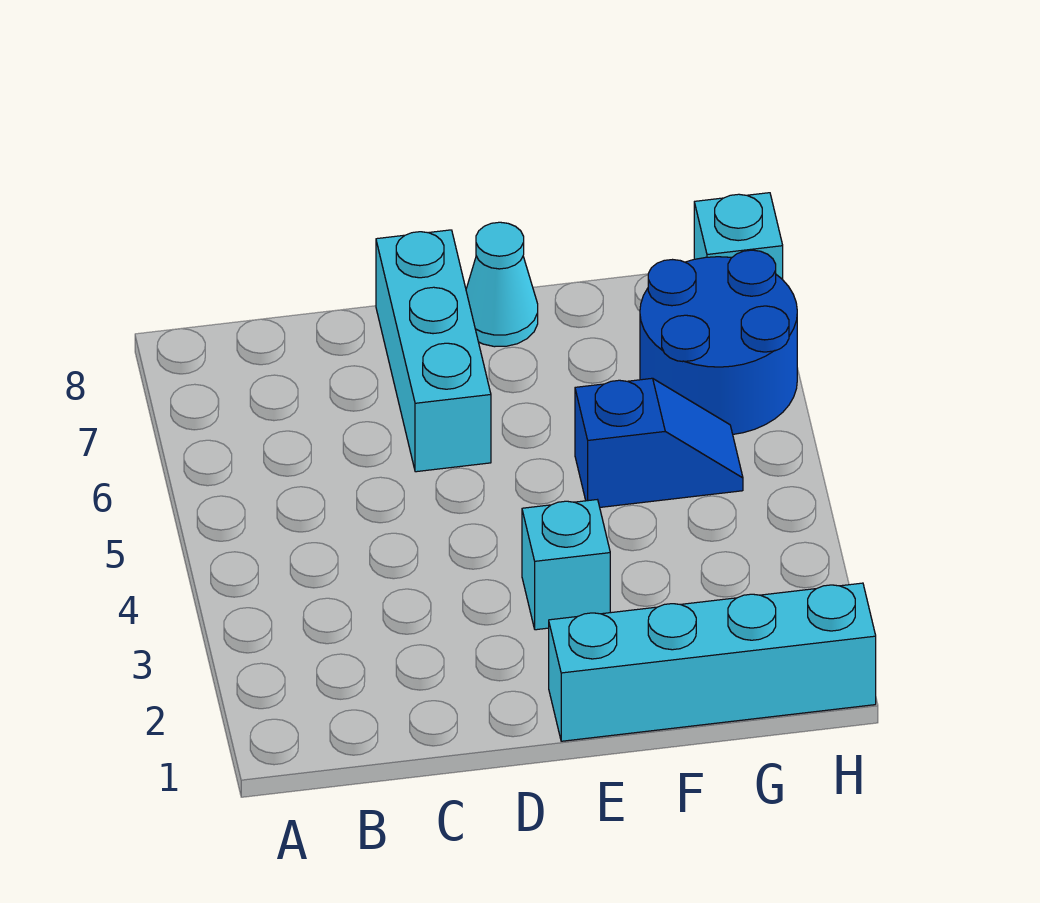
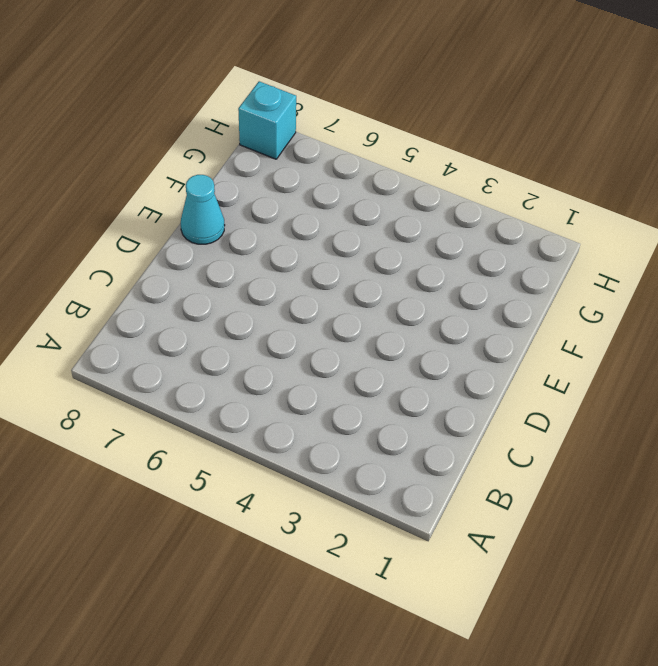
none -> cyan brick D6:D8 level 1
none -> cyan brick E1:H1 level 1

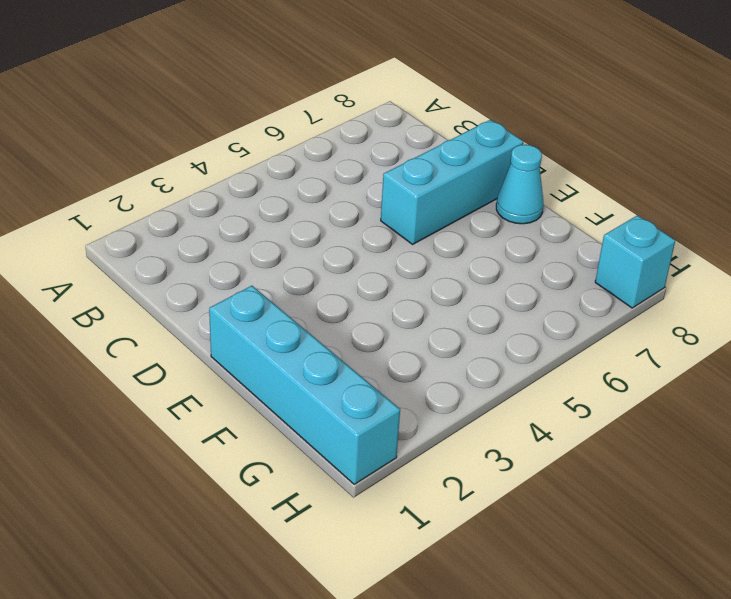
none -> cyan brick E3 level 1
none -> blue slope F5:G5 level 1 top F

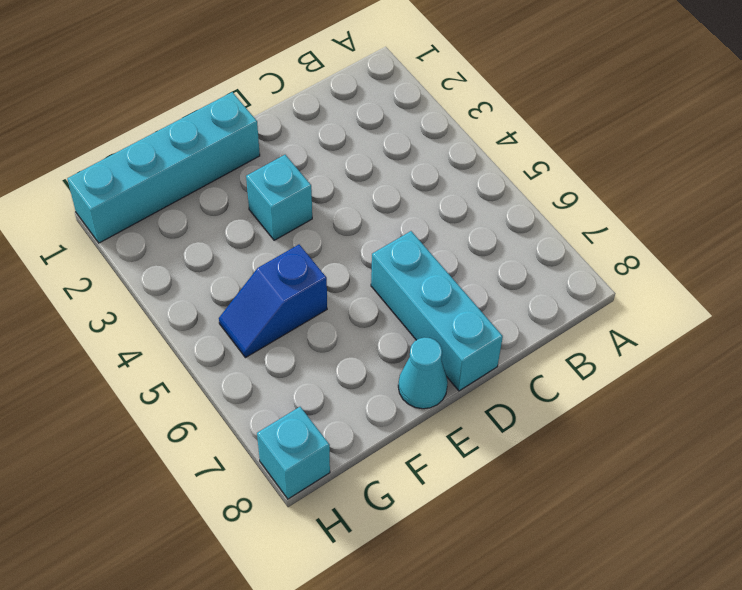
none -> blue round brick G6:H7 level 1

